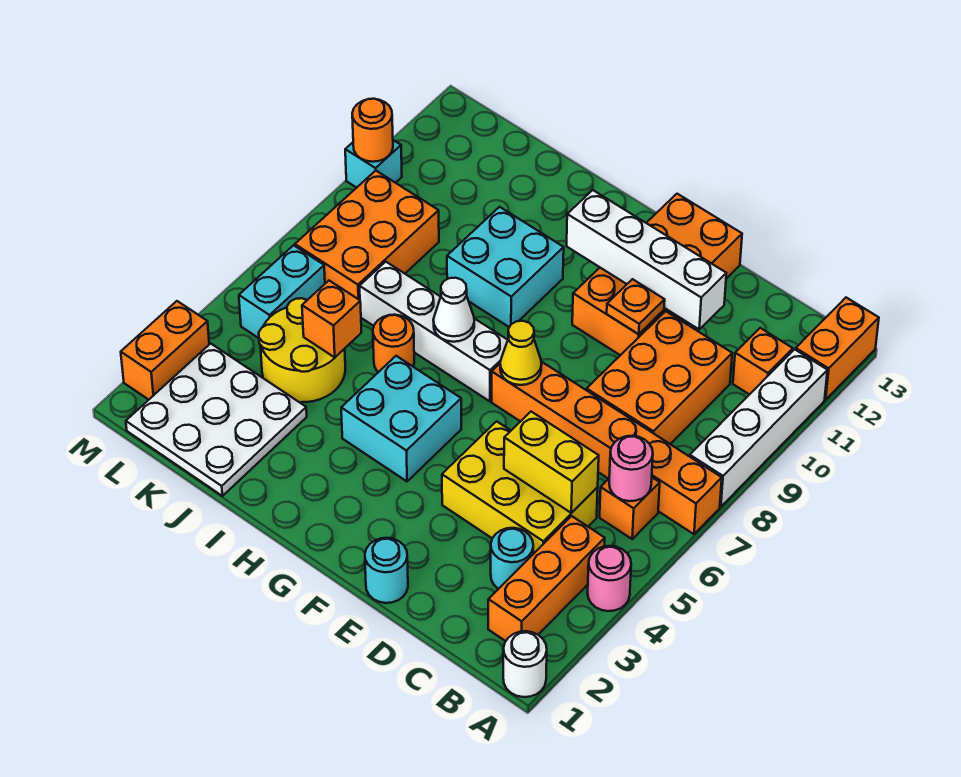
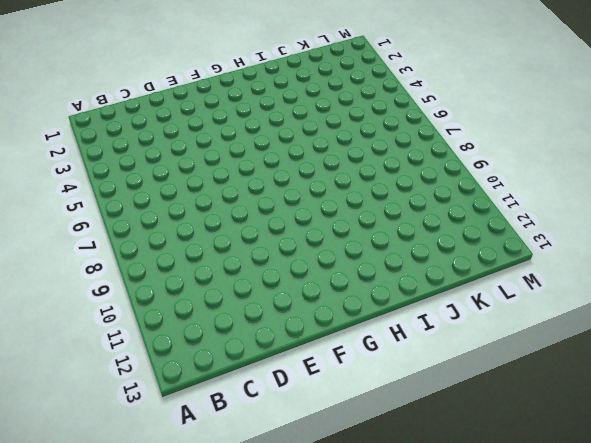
none -> white round brick A1 level 1
none -> pink round brick A4 level 1
none -> orange brick A7:F7 level 1
none -> white brick A8:A11 level 1

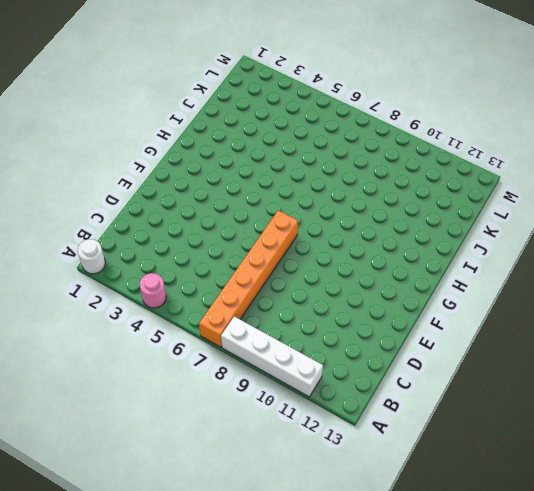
none -> orange brick A12:A13 level 1
none -> orange brick B2:B4 level 1
none -> orange brick B6 level 1
none -> orange brick B11 level 1

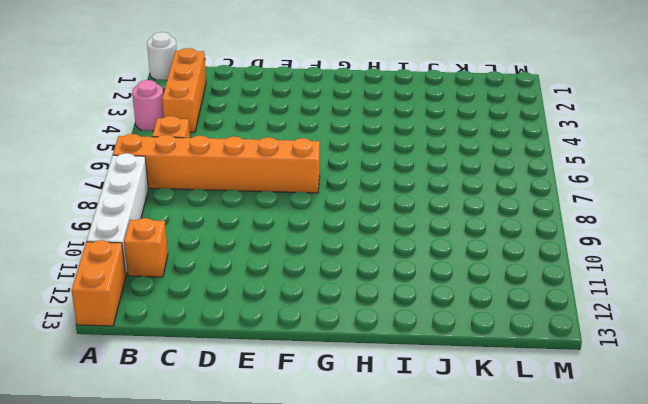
none -> cyan round brick C3 level 1
none -> yellow brick C4:E5 level 1
none -> orange brick C8:D10 level 1
none -> cyan round brick E1 level 1

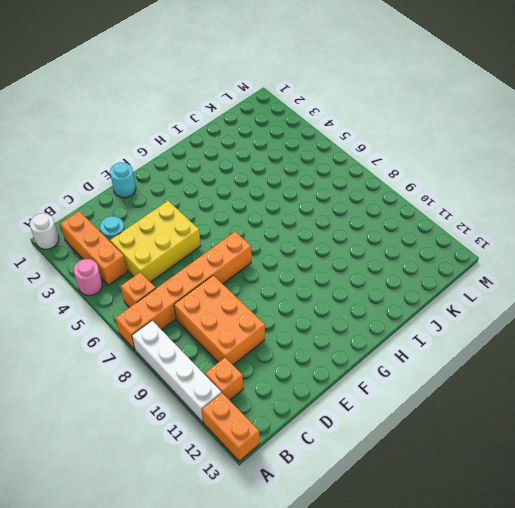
none -> orange brick E10:F13 level 1
none -> cyan brick G4:H5 level 1
none -> white brick G7:J7 level 1
none -> cyan brick H9:I10 level 1

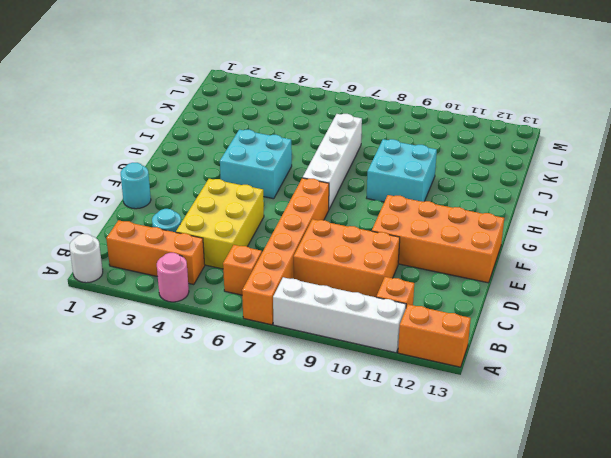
none -> orange round brick I6 level 1
none -> white plate J1:L3 level 1
none -> yellow round brick J4:K5 level 1
none -> orange brick K7:L9 level 1

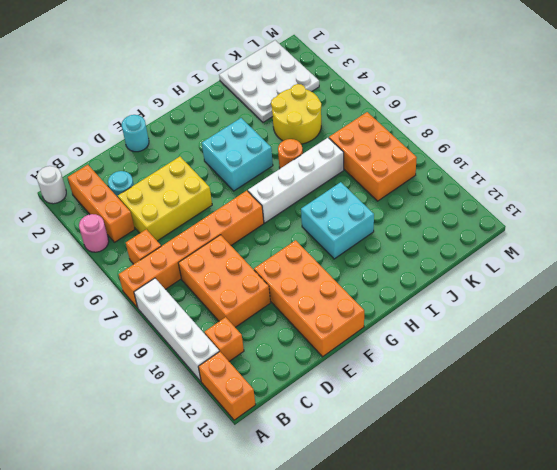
none -> cyan brick L5:L6 level 1
none -> orange brick M2:M3 level 1
none -> cyan brick M10 level 1
none -> pink round brick B6 level 2

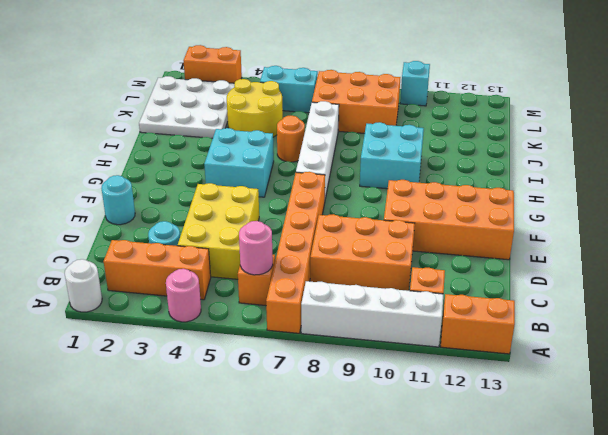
none -> yellow brick C5:D5 level 2
none -> white brick D11:G11 level 2
none -> orange plate E10 level 2
none -> yellow cone F7 level 2

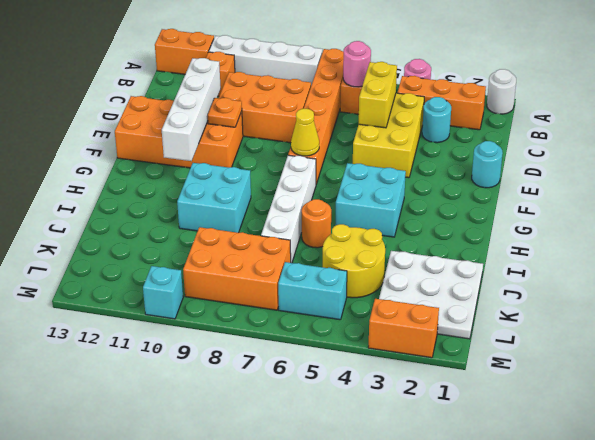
none -> white cone H7 level 2
none -> orange brick J5 level 2
none -> orange round brick M10 level 2

